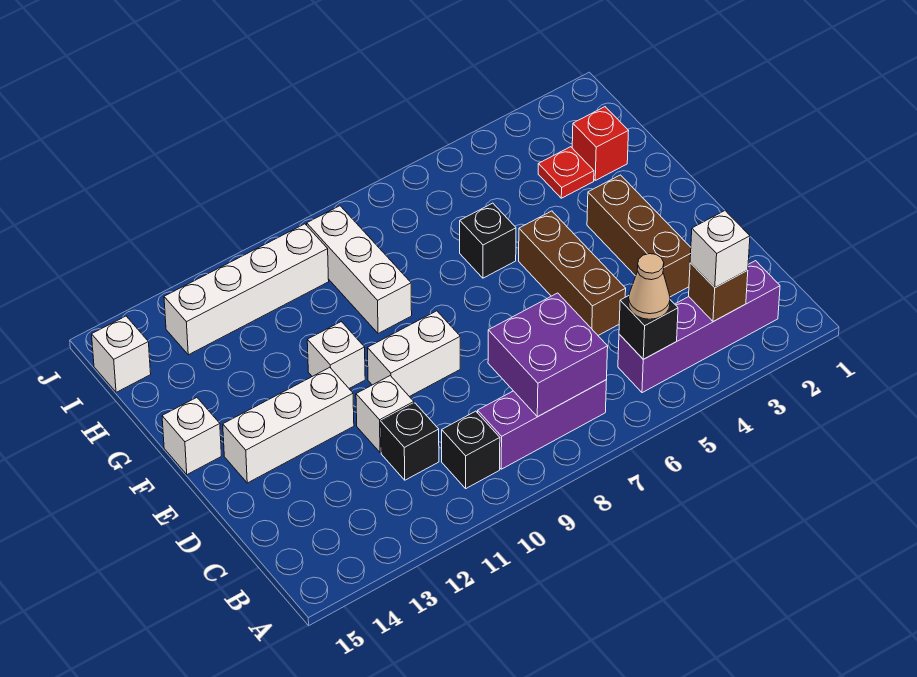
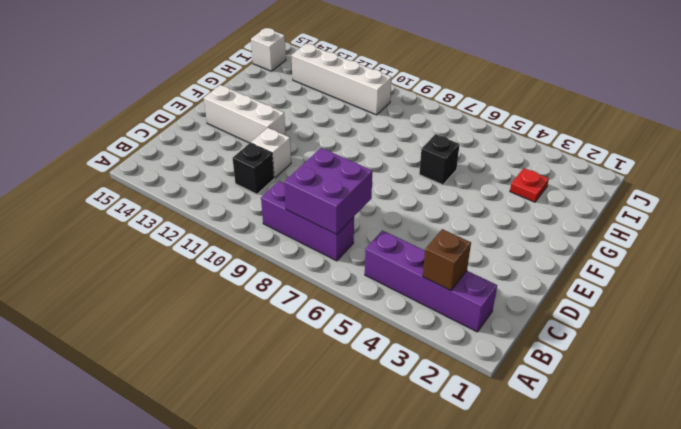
none -> black brick B10 level 1
none -> brown brick D3:F3 level 1
none -> brown brick D5:F5 level 1

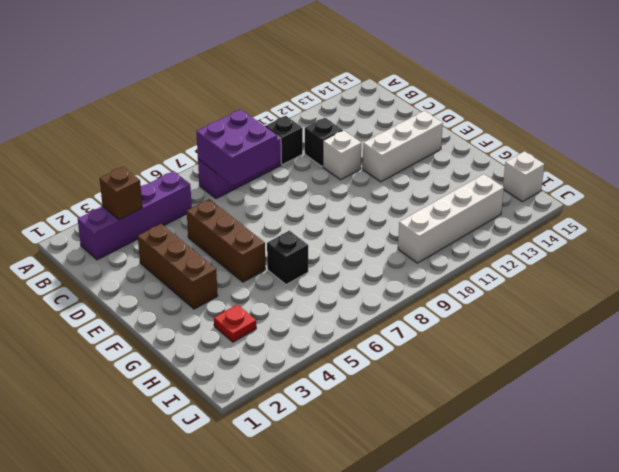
none -> white brick E9:E10 level 1
none -> white brick F11 level 1
none -> white brick F15 level 1

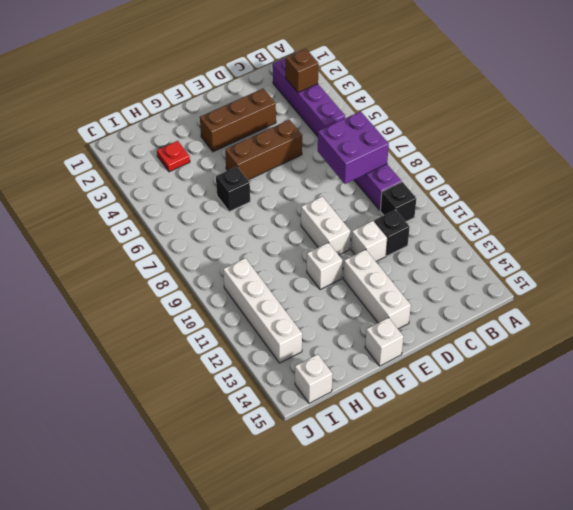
none -> white brick G9:I9 level 1
none -> red brick H2 level 1
none -> black brick B5 level 2

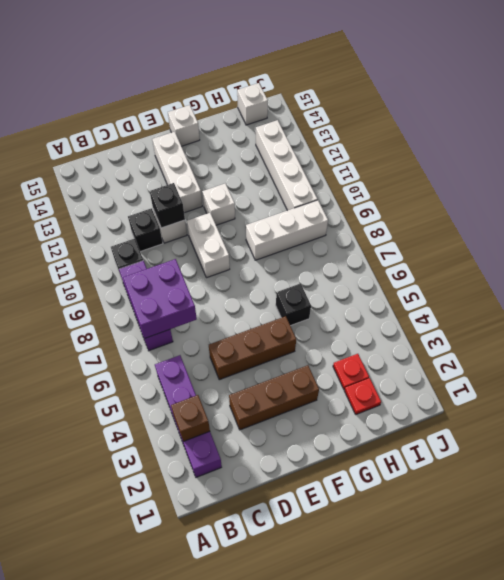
black brick D11 level 2 -> black brick B5 level 2
red plate H2 level 1 -> red brick H2 level 1
none -> white brick B3 level 3
none -> tan cone B5 level 3

